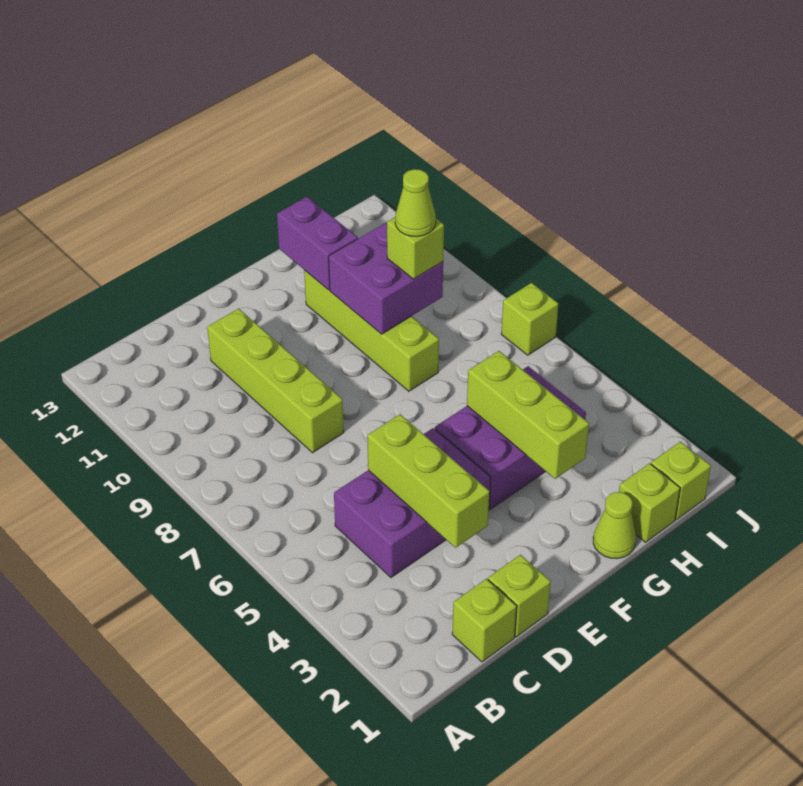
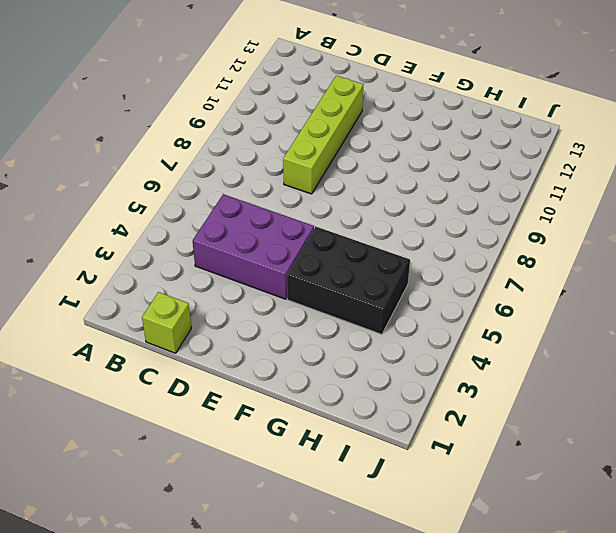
black brick F4:H5 level 1 -> purple brick F4:H5 level 1
none -> lime brick D1 level 1
none -> lime cone G1 level 1
none -> lime brick G8:G11 level 1

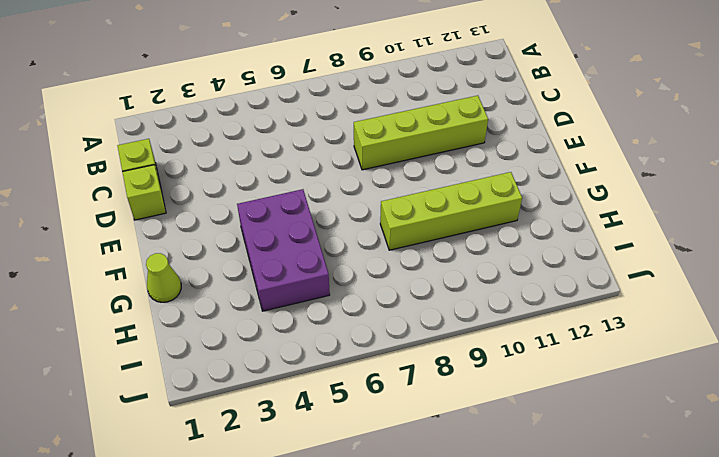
none -> purple brick C4:E5 level 1
none -> lime brick H1 level 1
none -> lime brick I1 level 1

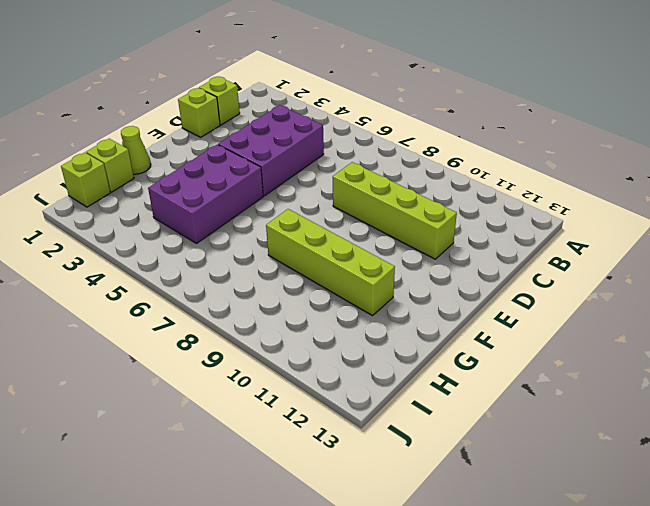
none -> lime brick J7 level 1
none -> lime brick D3:D5 level 2
none -> lime brick G3:G5 level 2

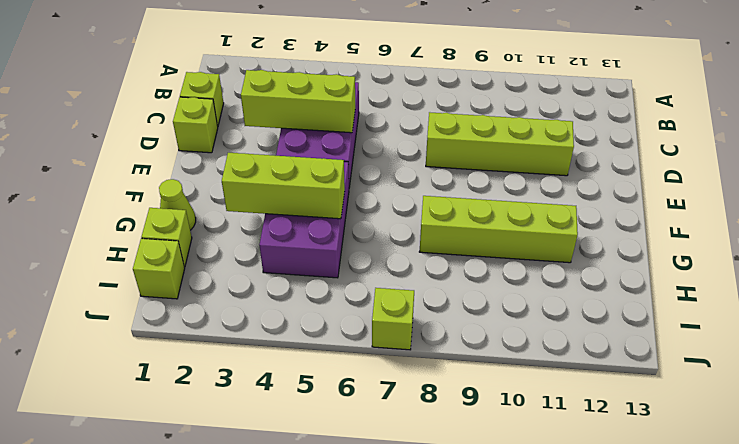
none -> purple brick G9:H10 level 2
none -> purple brick G11:G12 level 2
none -> lime brick H9 level 3

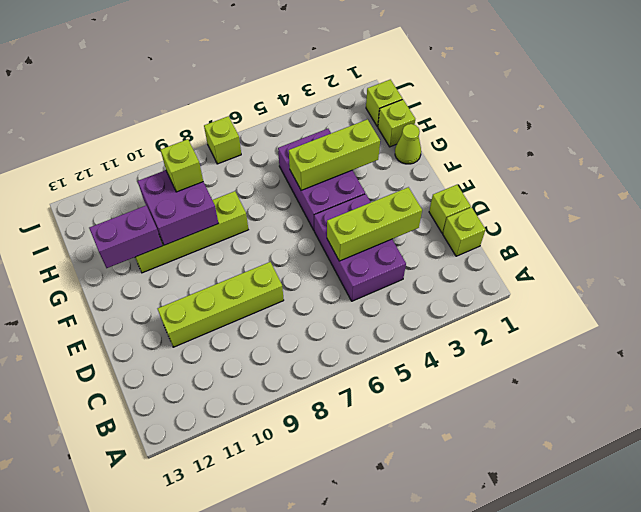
none -> lime cone H9 level 4

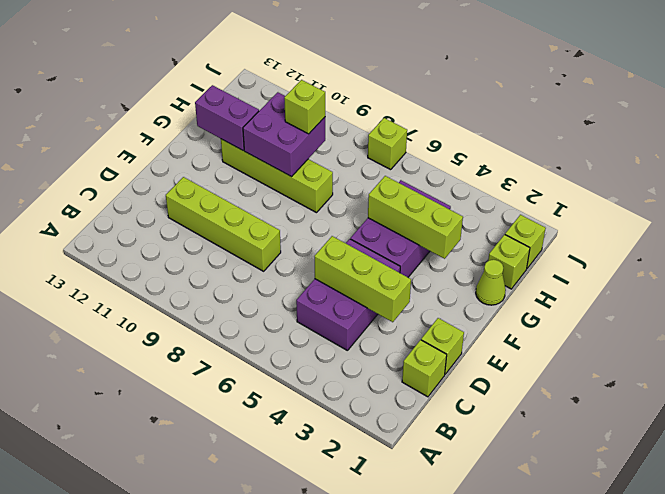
none -> lime cone H9 level 4

